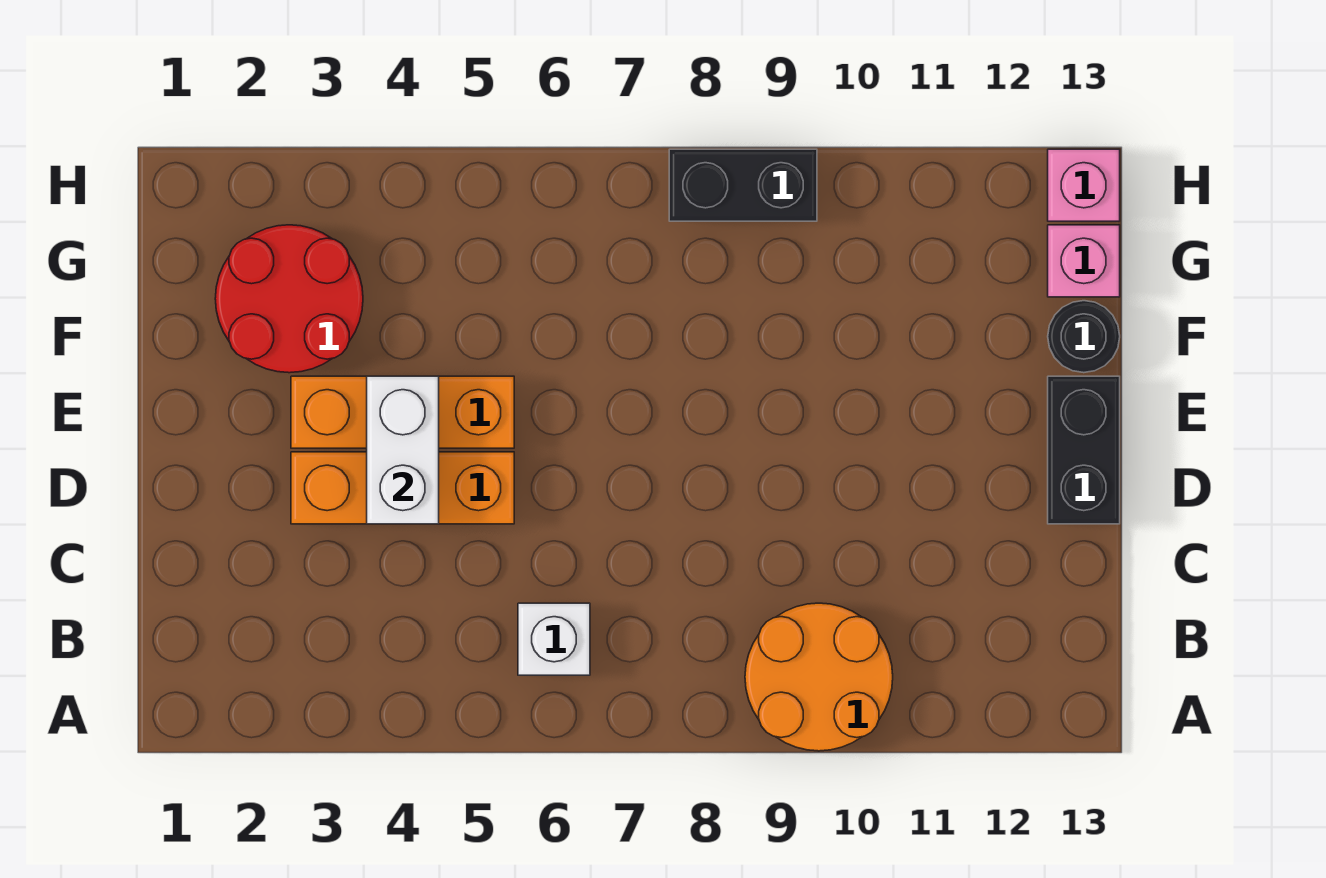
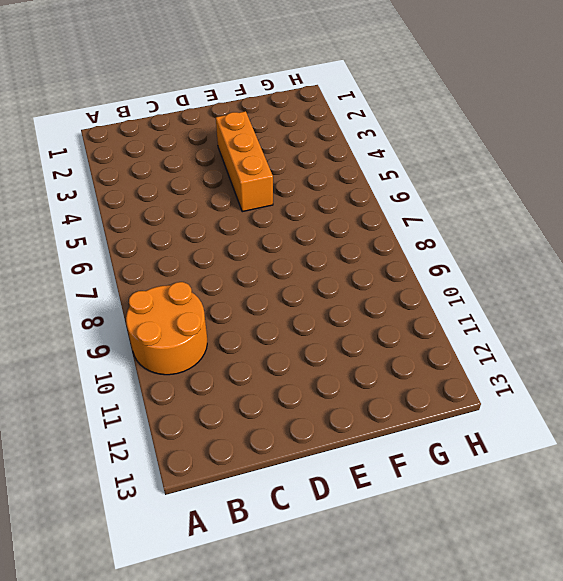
none -> white brick B6 level 1
none -> orange brick D3:D5 level 1

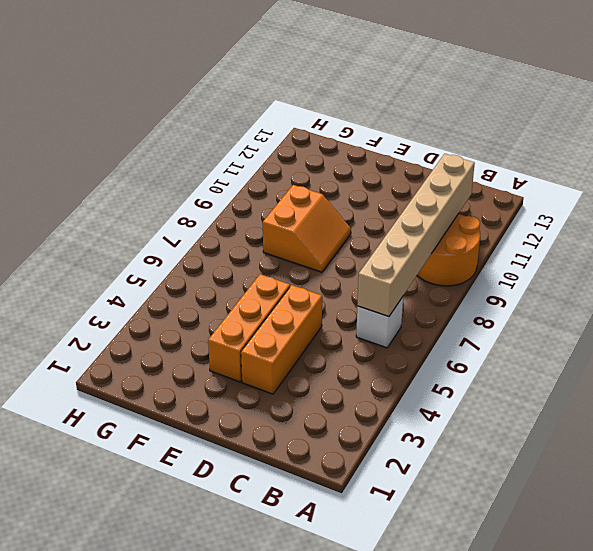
tan brick B6:B11 level 2 -> none
orange slope E8:F9 level 1 top F -> none
none -> black brick D13:E13 level 1
none -> red round brick F2:G3 level 1

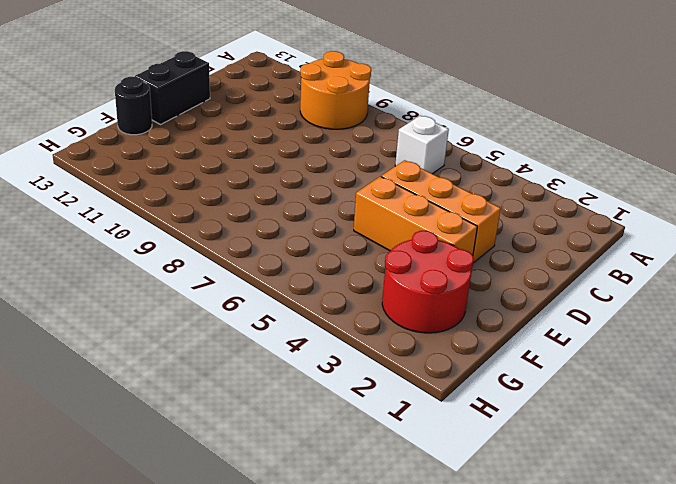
none -> pink brick G13 level 1
none -> black brick H8:H9 level 1

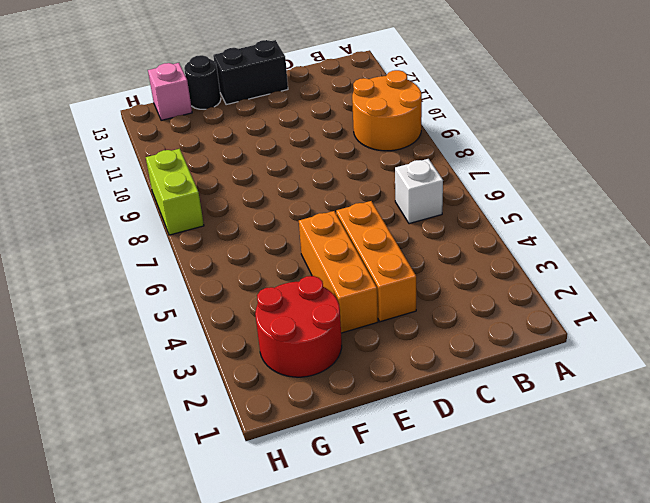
lime brick H8:H9 level 1 -> black brick H8:H9 level 1
none -> pink brick H13 level 1
none -> white brick D4:E4 level 2

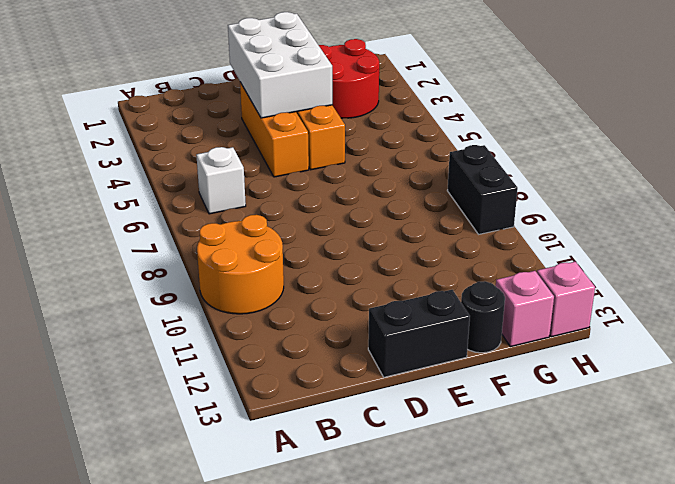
white brick D2:E4 level 2 -> white brick D4:E4 level 2

